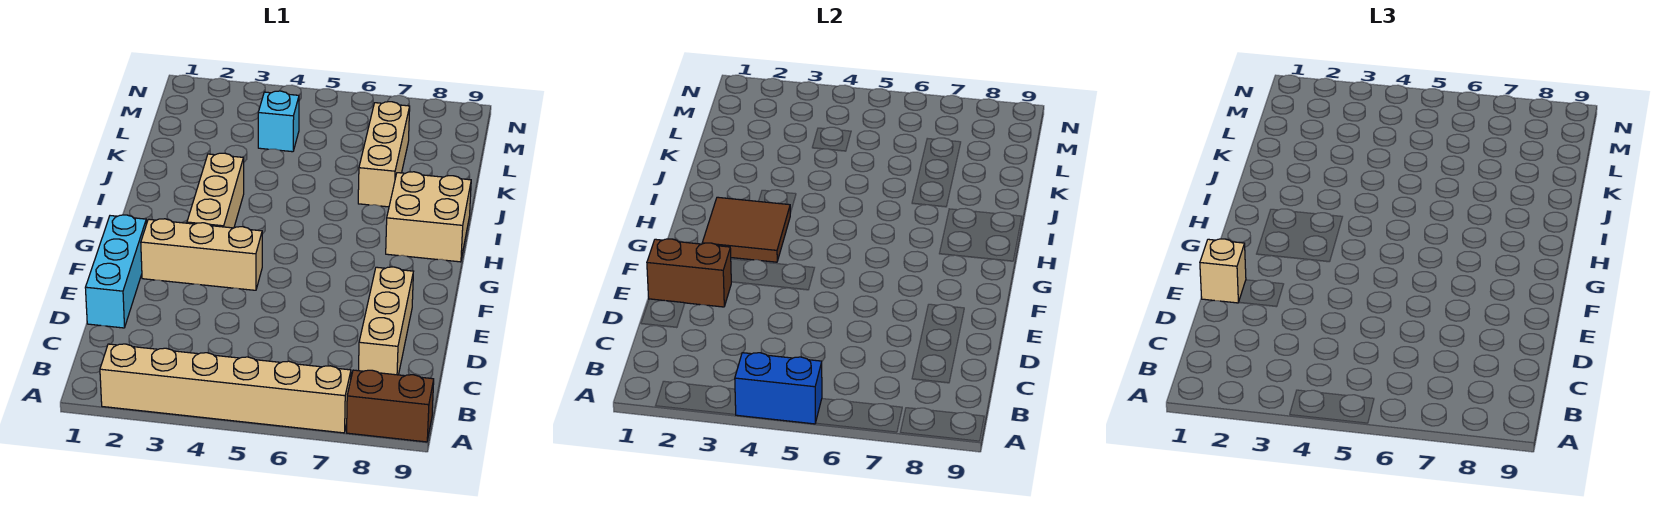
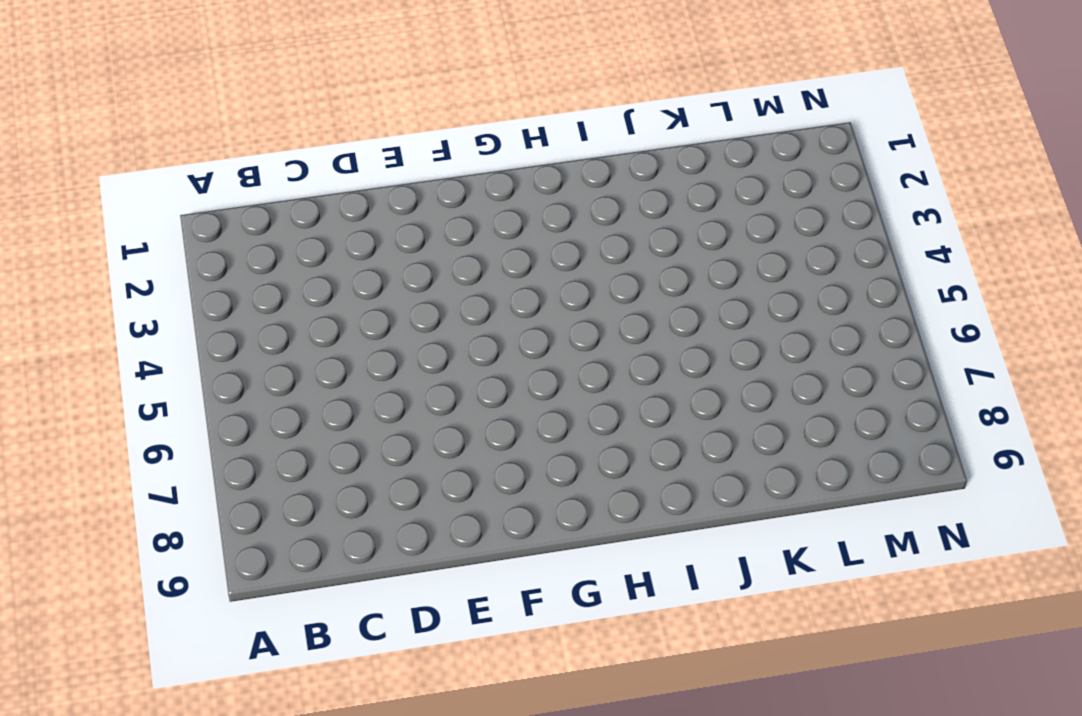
none -> tan brick A2:A7 level 1
none -> brown brick A8:A9 level 1
none -> tan brick C8:E8 level 1

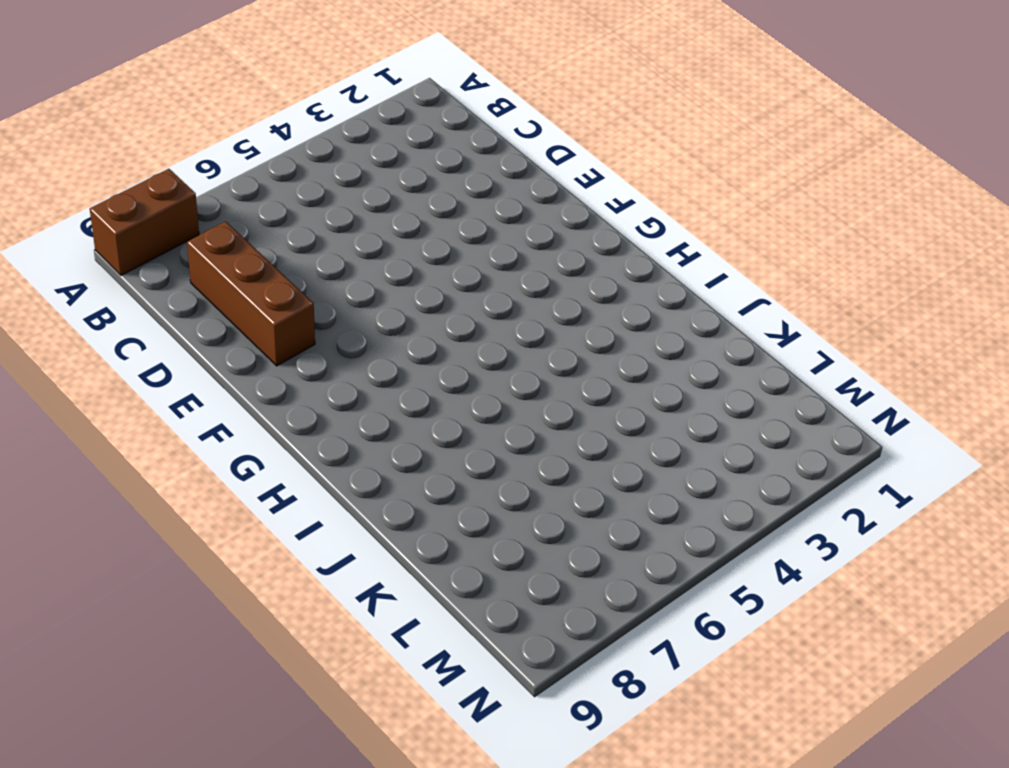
brown brick C8:E8 level 1 -> tan brick C8:E8 level 1
none -> tan brick A2:A7 level 1
none -> cyan brick D1:F1 level 1
none -> tan brick F2:F4 level 1

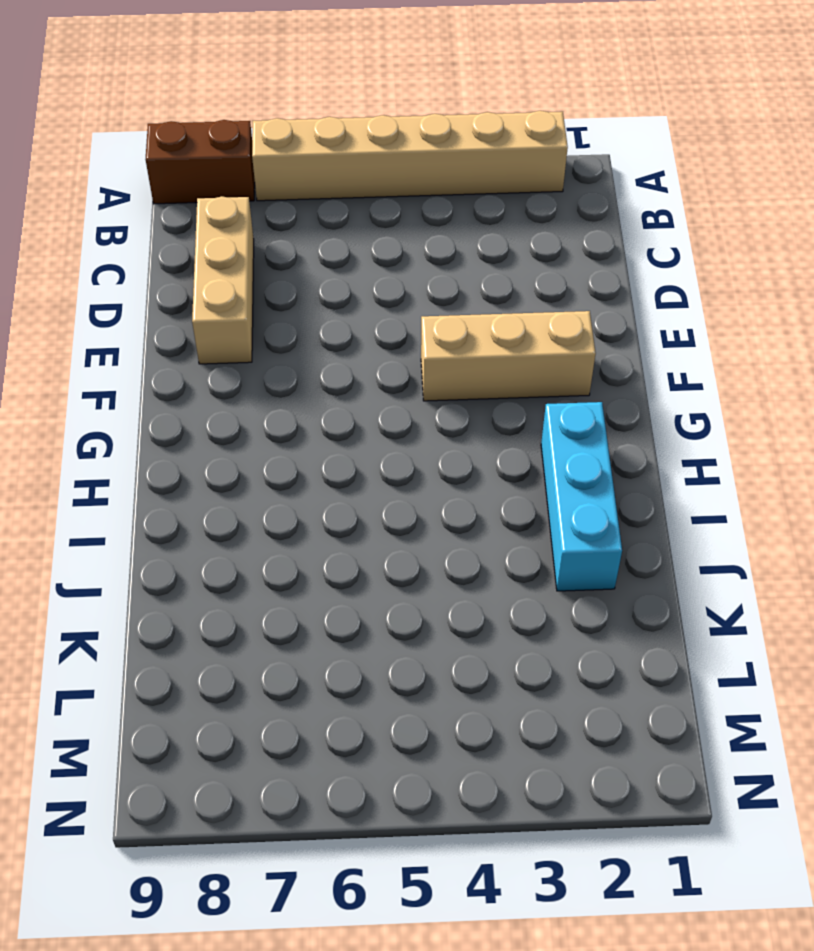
cyan brick H2:J2 level 1 -> cyan brick D1:F1 level 1
none -> tan brick G3:I3 level 1
none -> tan brick H8:I9 level 1
none -> tan brick J7:L7 level 1

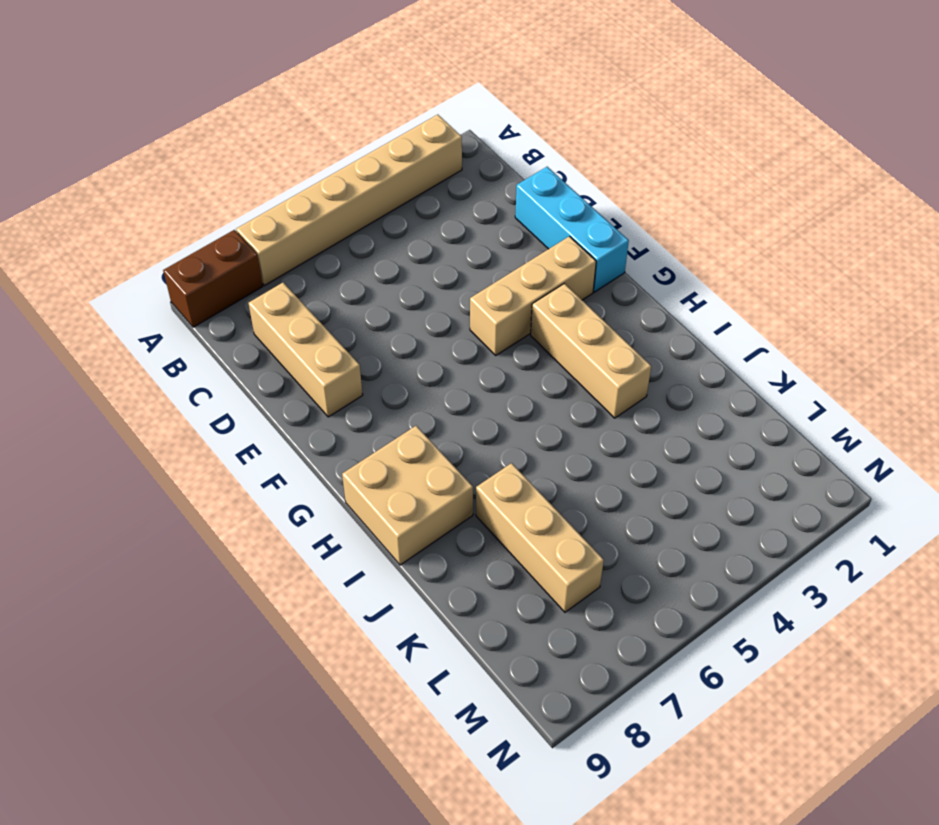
none -> cyan brick L4 level 1
none -> blue brick A4:A5 level 2
none -> brown brick E1:E2 level 2

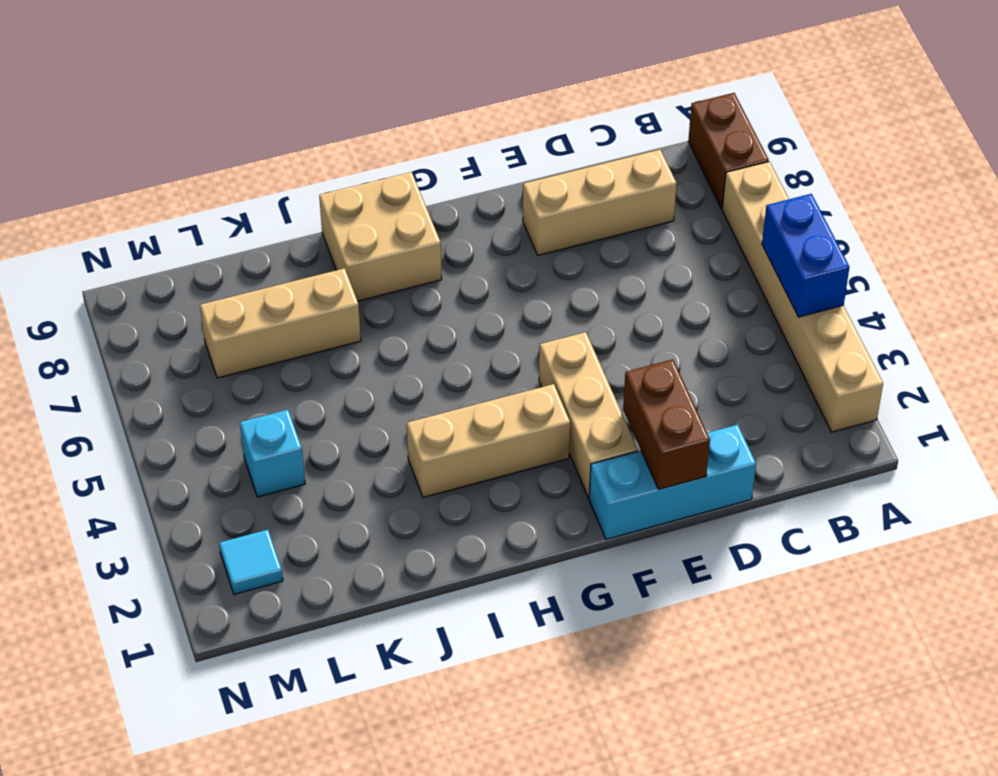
cyan tile M2 level 1 -> none
none -> brown tile G2:H3 level 2
none -> tan brick E1 level 3

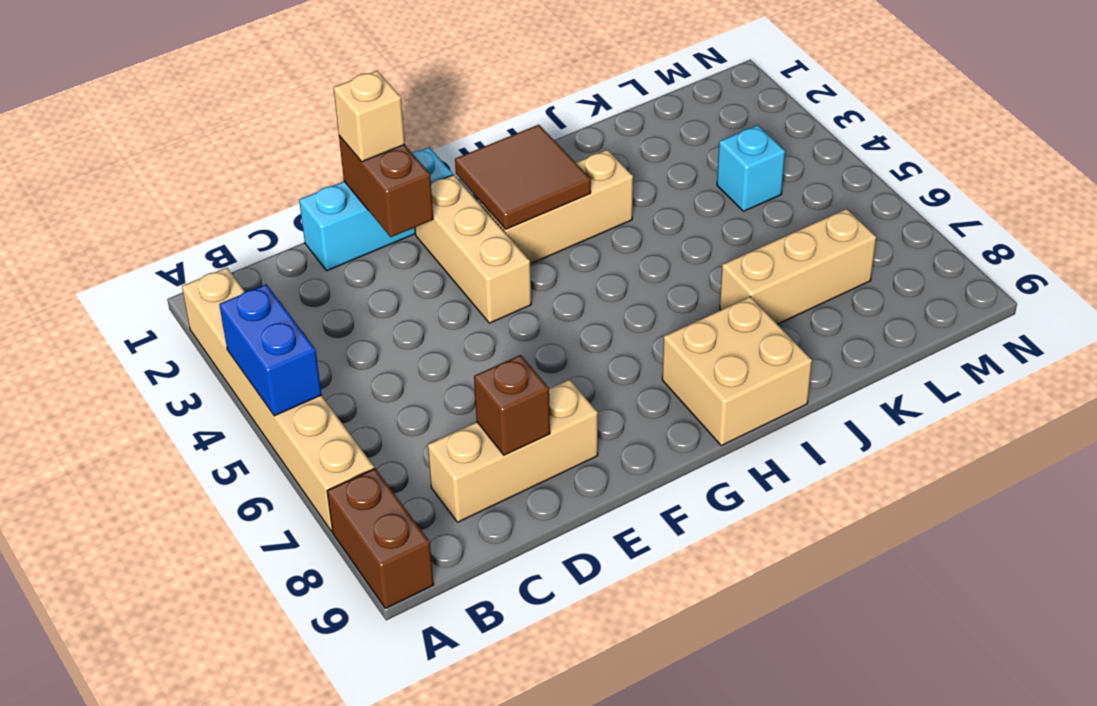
brown brick D8 level 2 -> none

